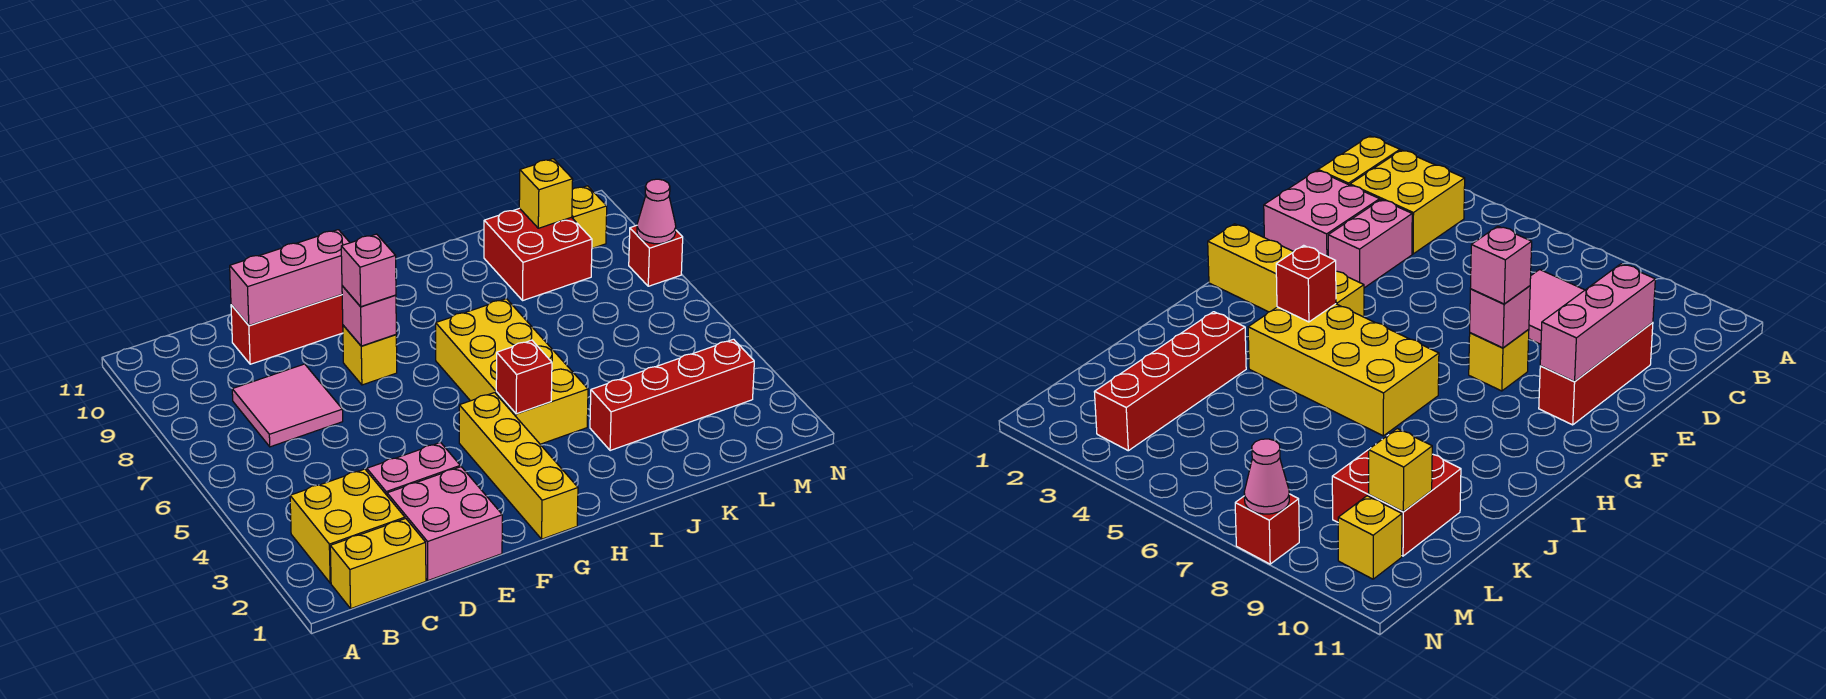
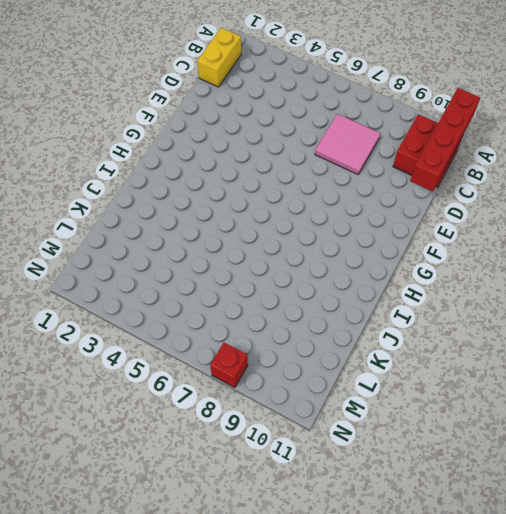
red brick A11:D11 level 2 -> red brick J3:M3 level 1
red brick B10:C11 level 1 -> red brick K9:L10 level 1
none -> yellow brick B2:C3 level 1
none -> pink brick D1:E2 level 1
none -> pink brick D3:E3 level 1

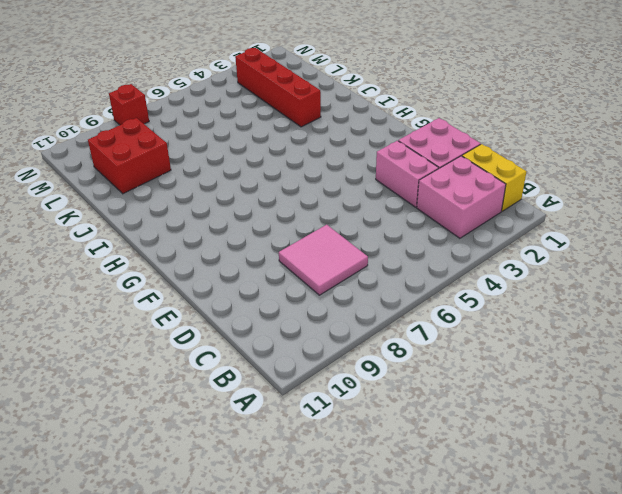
pink brick B2:C3 level 1 -> yellow brick B2:C3 level 1
none -> red brick D10:F10 level 1
none -> yellow brick F8 level 1
none -> yellow brick G1:G4 level 1

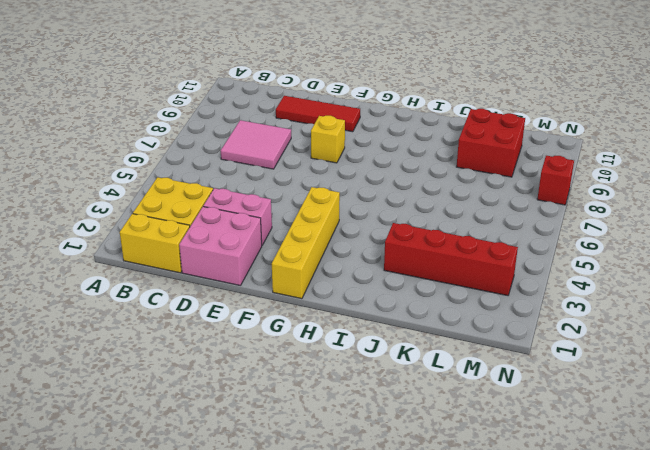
red tile D10:F10 level 1 -> red brick D10:F10 level 1
none -> yellow brick H4:I7 level 1
none -> yellow brick M10 level 1
none -> pink brick D10:F10 level 2

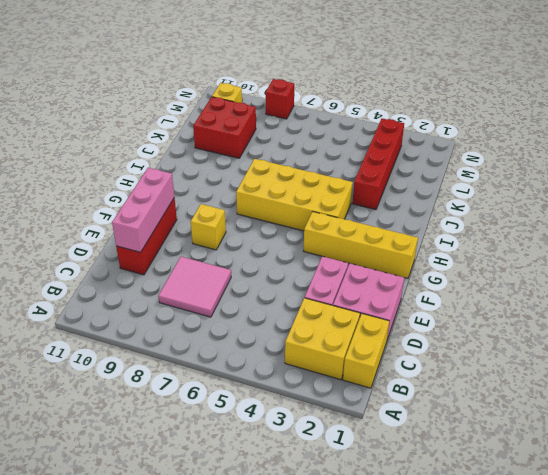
none -> pink brick F8 level 2
none -> red brick H4 level 2
none -> yellow brick L10 level 2

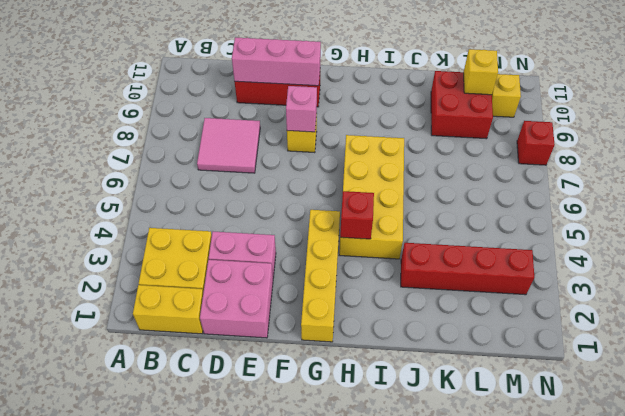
none -> pink cone N8 level 2
none -> pink brick F8 level 3

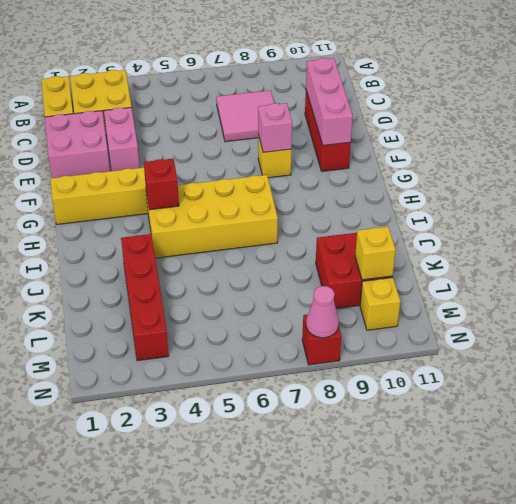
none -> pink brick F8 level 3

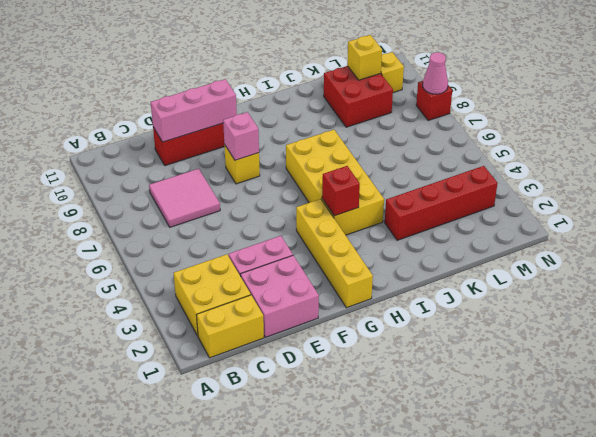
none -> pink brick F8 level 3

